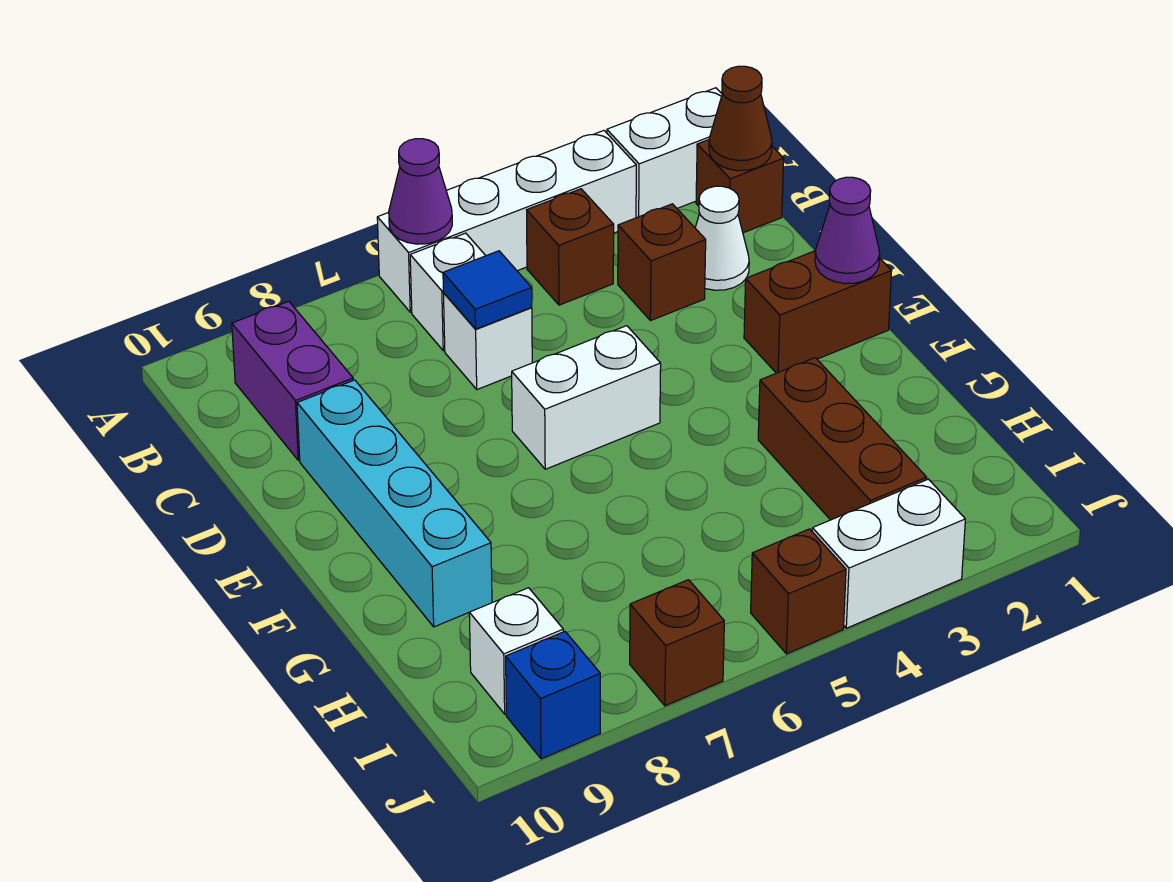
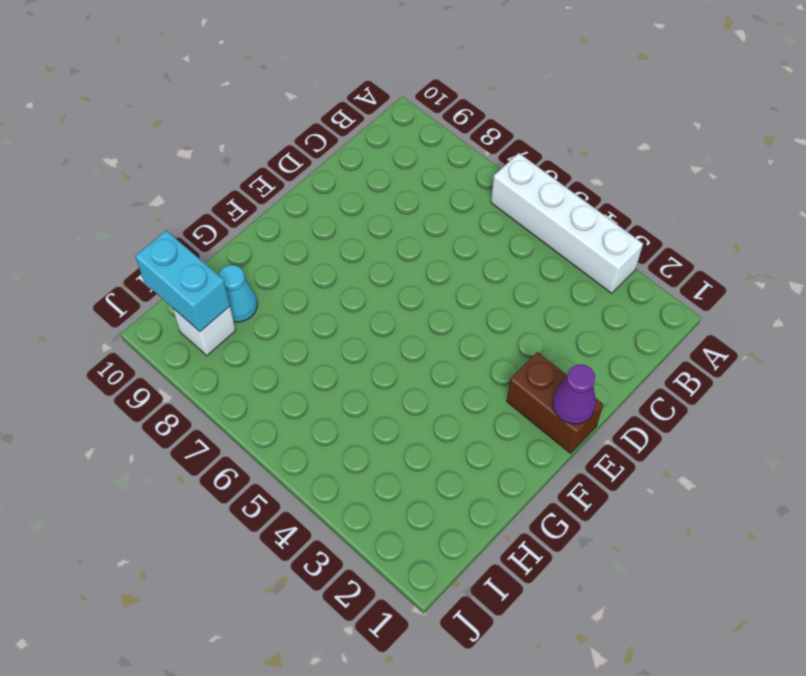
cyan cone H9 level 1 -> none
cyan brick I9:I10 level 2 -> none
none -> white brick A1:A2 level 1
none -> brown brick B1 level 1
none -> brown brick B4 level 1

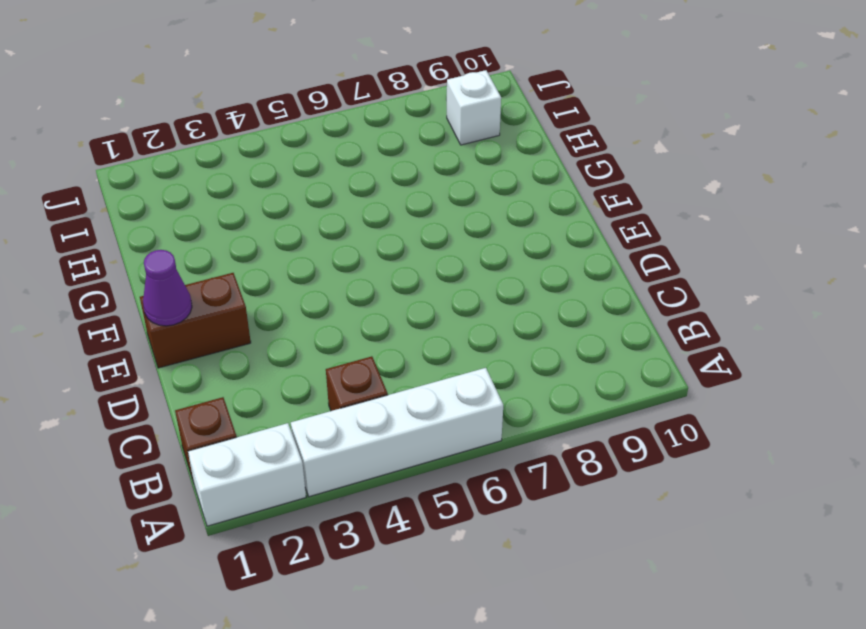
none -> white brick B6 level 1
none -> purple brick B9:C9 level 1
none -> white cone C2 level 1

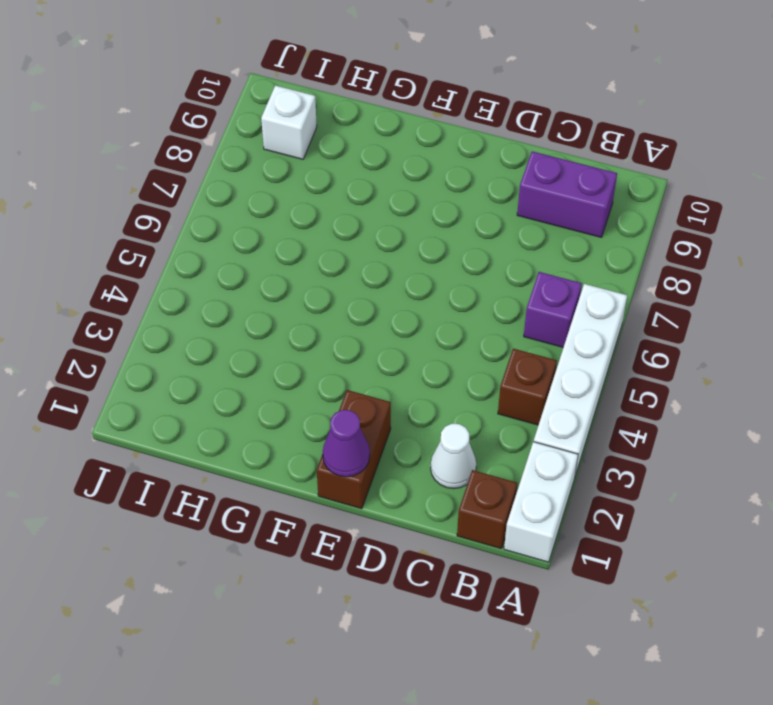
purple brick B6 level 1 -> white brick B6 level 1
none -> brown brick C3 level 1
none -> white brick C6 level 1
none -> cyan brick D9:G9 level 1

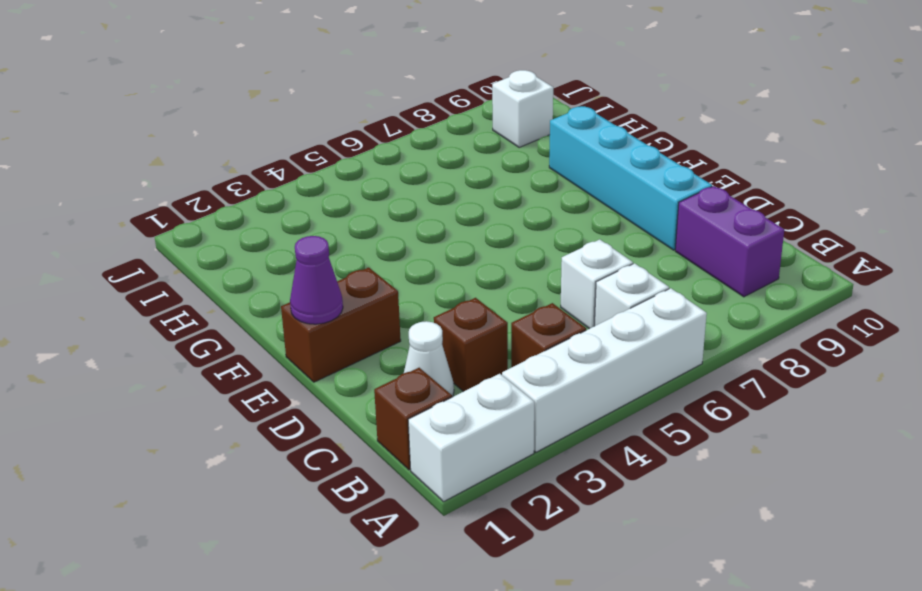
none -> white brick E5:E6 level 1
none -> brown brick G3:I3 level 1
none -> white brick J3:J4 level 1

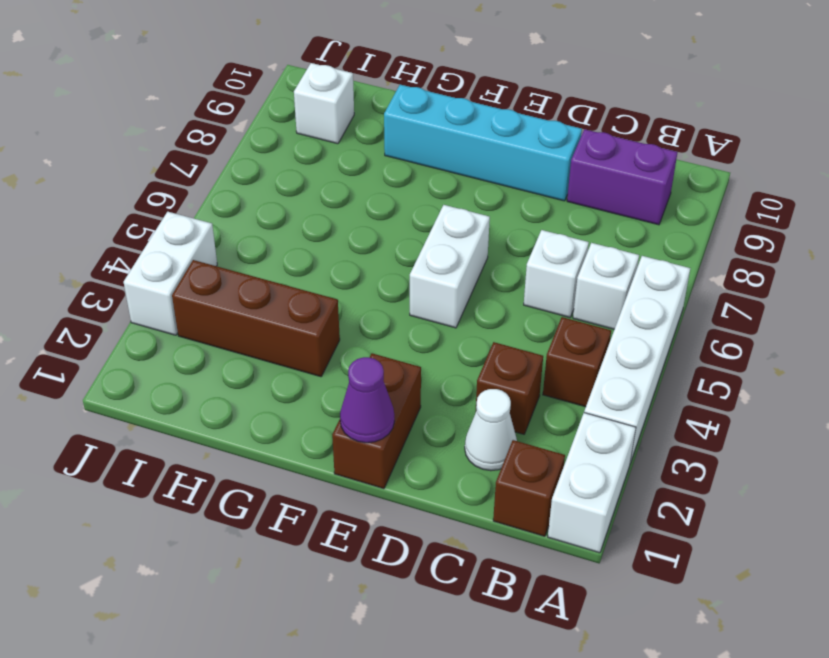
none -> brown brick J5 level 1
none -> brown brick J7 level 1
none -> blue brick J9 level 1

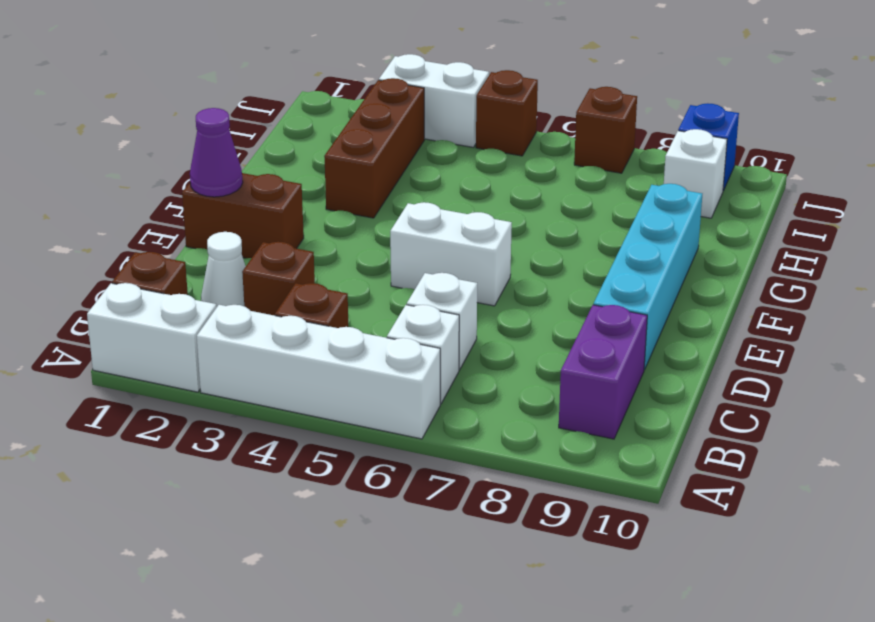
none -> purple cone A6 level 2
none -> brown cone B1 level 2
none -> blue tile C6 level 2

